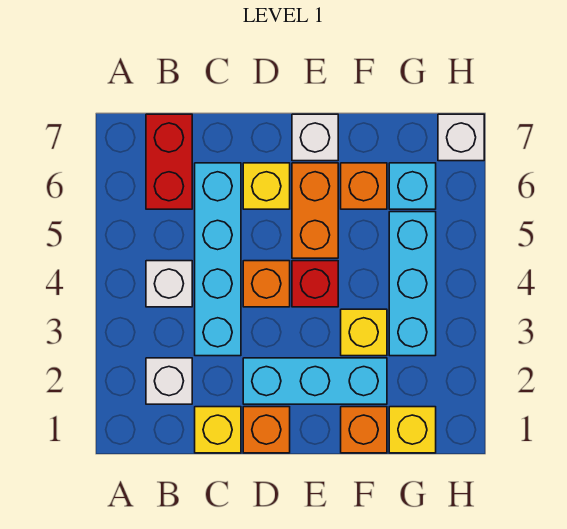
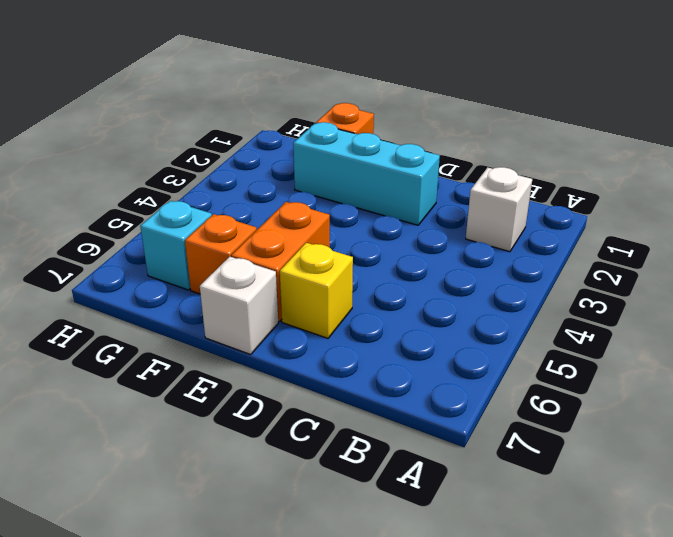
none -> white brick B4 level 1
none -> red brick B6:B7 level 1
none -> yellow brick C1 level 1

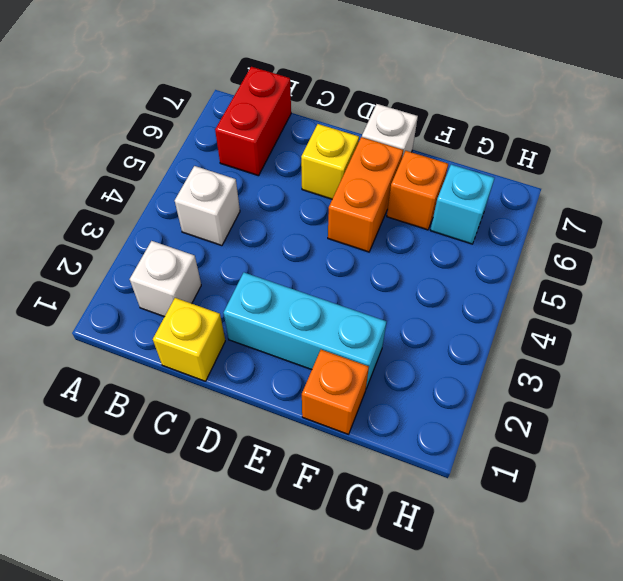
none -> cyan brick C3:C6 level 1
none -> orange brick D1 level 1
none -> orange brick D4 level 1

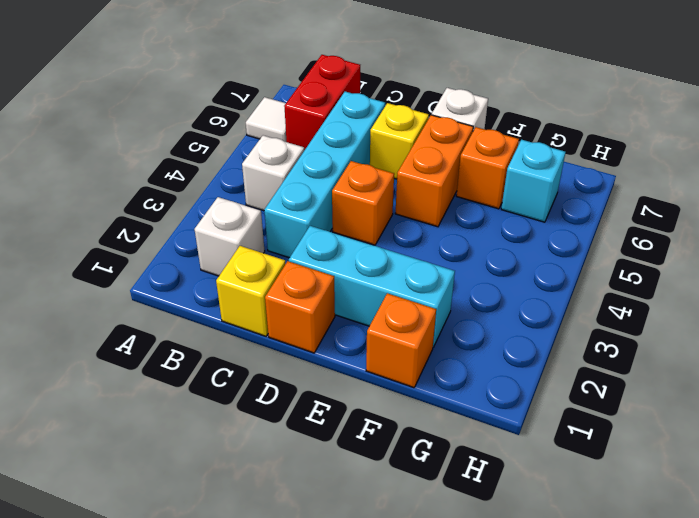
white tile A6 level 1 -> none
none -> red brick E4 level 1
none -> yellow brick F3 level 1
none -> yellow brick G1 level 1

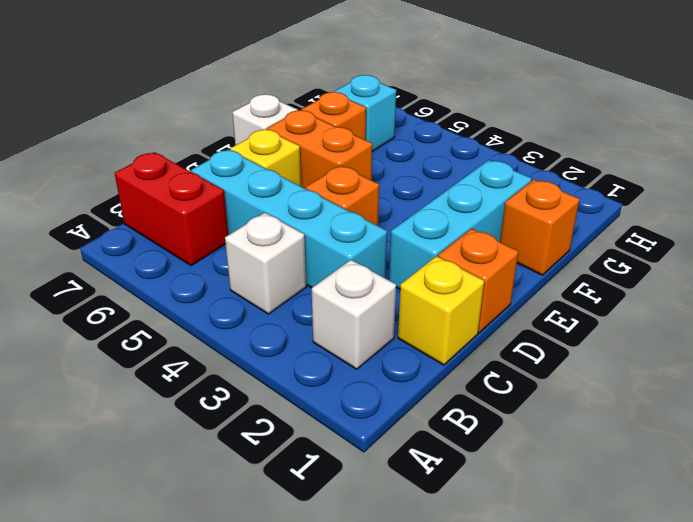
none -> red brick E4 level 1
none -> yellow brick F3 level 1
none -> yellow brick G1 level 1

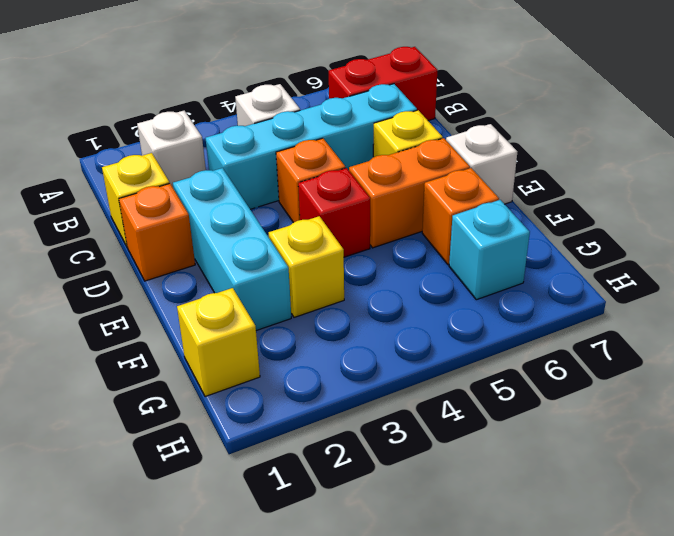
none -> orange brick F1 level 1
none -> cyan brick G3:G5 level 1
none -> white brick H7 level 1

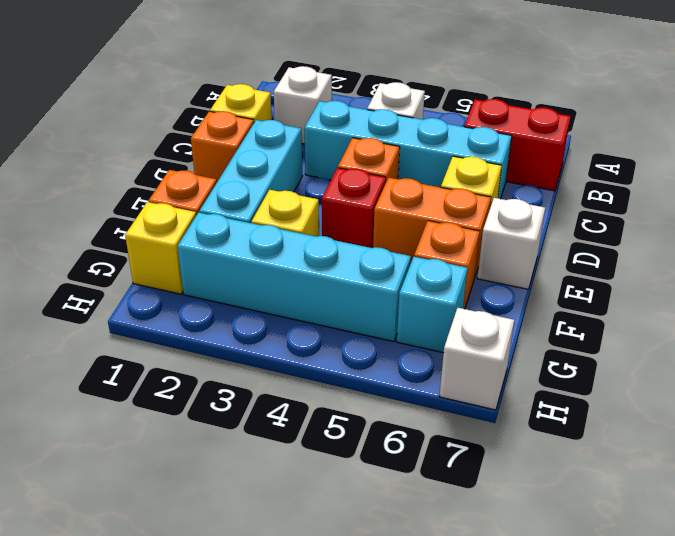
cyan brick G2:G5 level 1 -> cyan brick G3:G5 level 1

